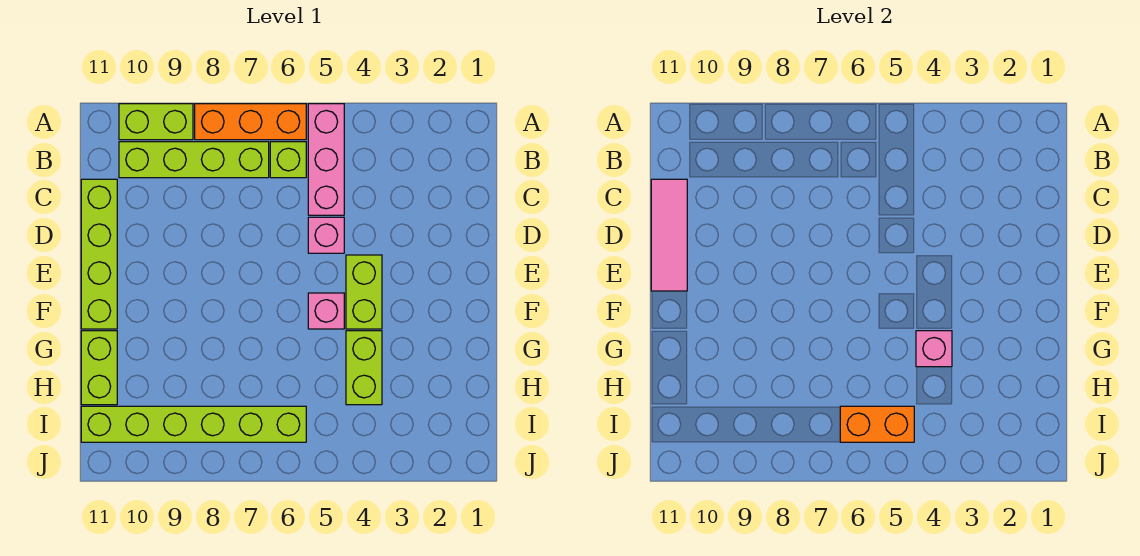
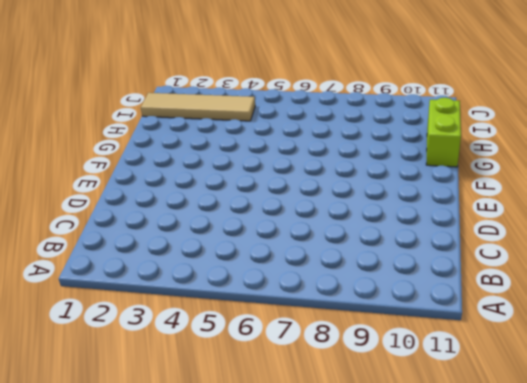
tan tile I1:I4 level 1 -> none
none -> pink brick A5:C5 level 1
none -> orange brick A6:A8 level 1
none -> lime brick A9:A10 level 1

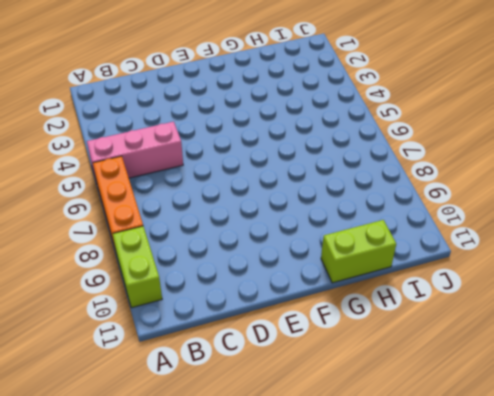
none -> lime brick B6 level 1
none -> lime brick B7:B10 level 1
none -> lime brick C11:F11 level 1

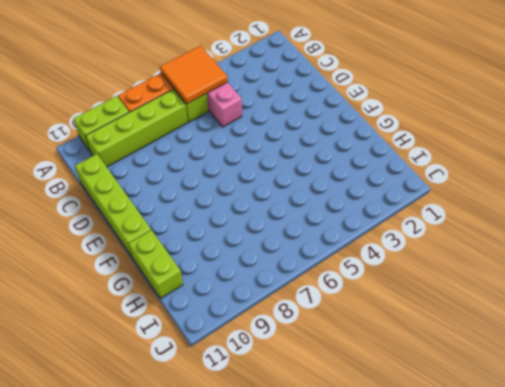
orange tile A5:B6 level 2 -> none
none -> pink brick D5 level 1
none -> lime brick E4:F4 level 1
none -> pink brick F5 level 1

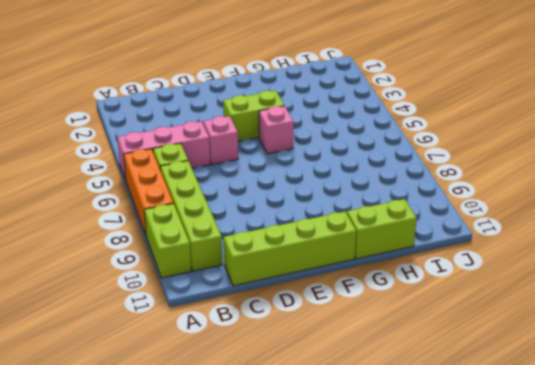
none -> lime brick G4:H4 level 1
none -> lime brick I6:I11 level 1
none -> pink tile C11:E11 level 2

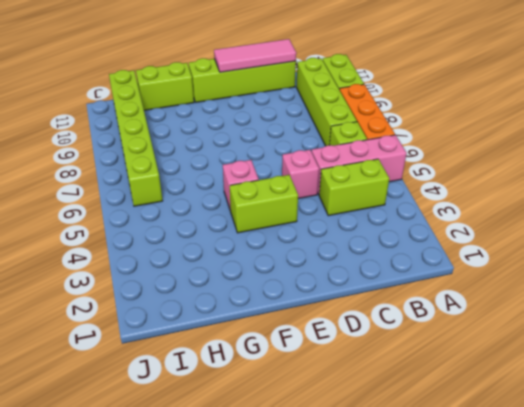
lime brick B4:C4 level 1 -> lime brick G4:H4 level 1
none -> pink brick G4 level 2
none -> orange brick I5:I6 level 2

